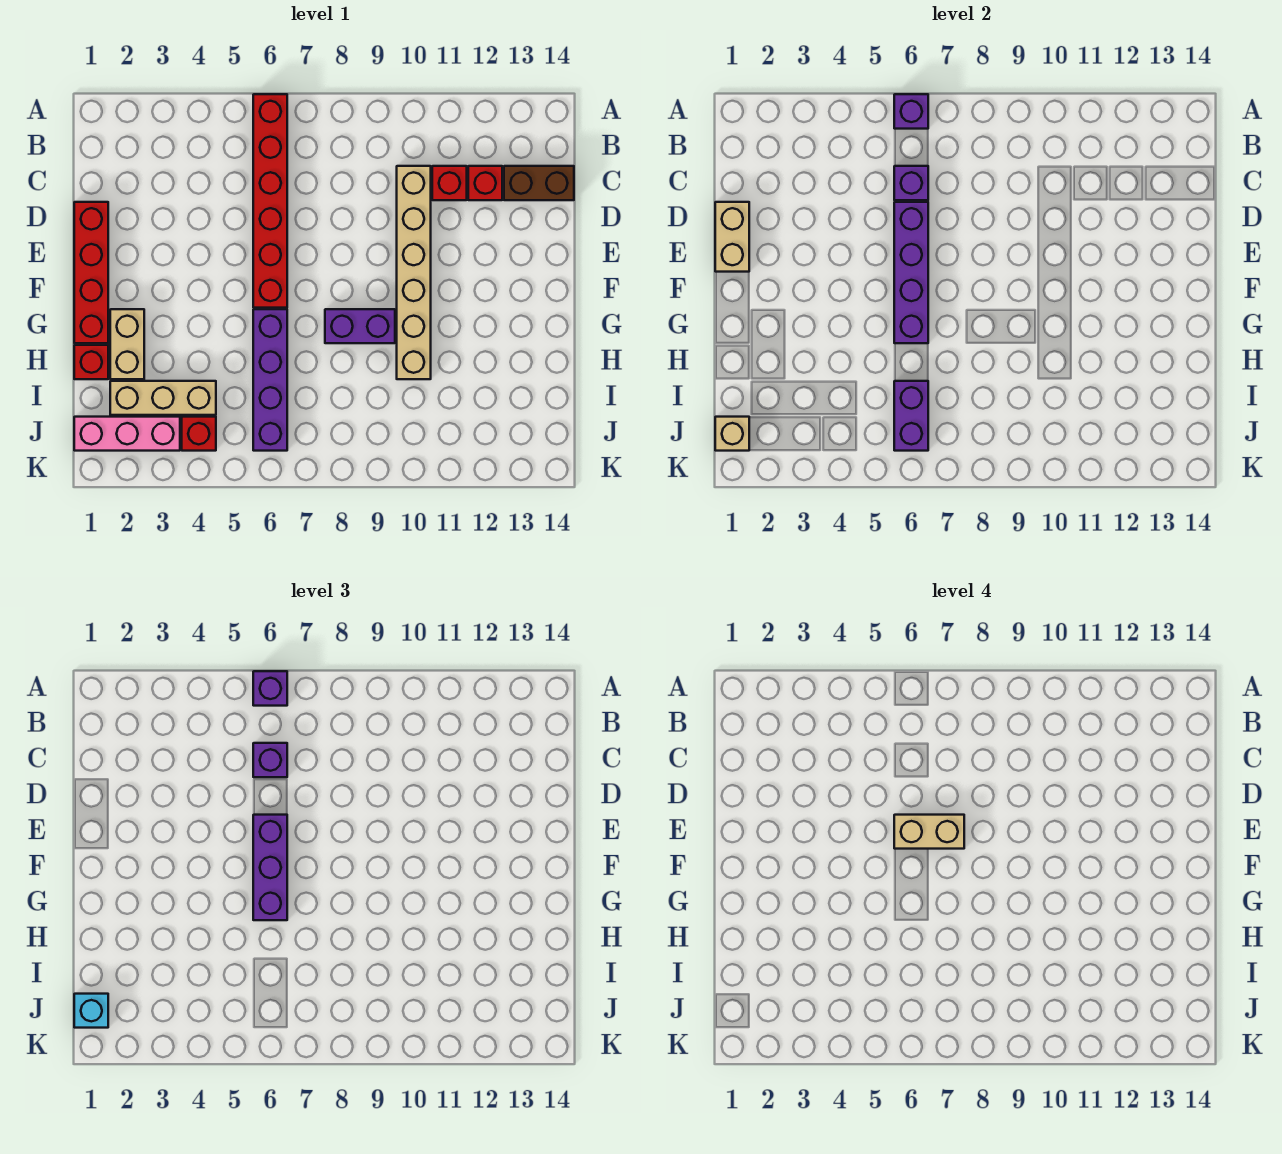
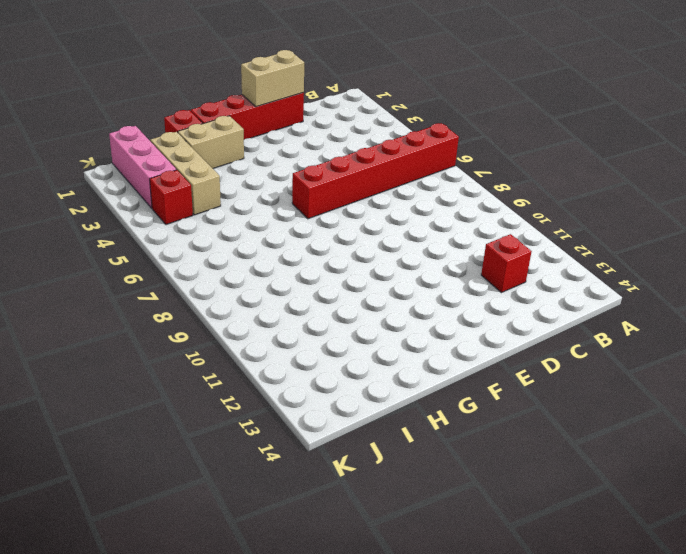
none -> tan brick C10:H10 level 1
none -> red brick C11 level 1
none -> brown brick C13:C14 level 1

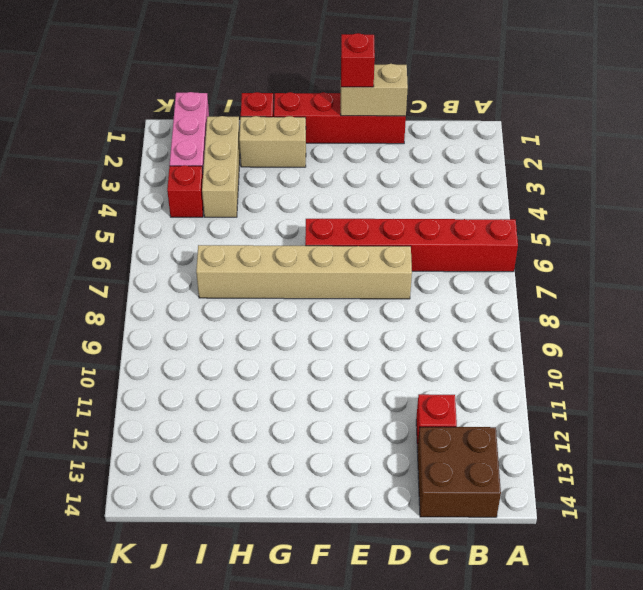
brown brick B13:C14 level 1 -> brown brick C13:C14 level 1
tan brick D7:I7 level 1 -> tan brick C10:H10 level 1
red brick E1 level 3 -> red brick C11 level 1
none -> purple brick G6:J6 level 1
none -> purple brick G8:G9 level 1
none -> purple brick A6 level 2

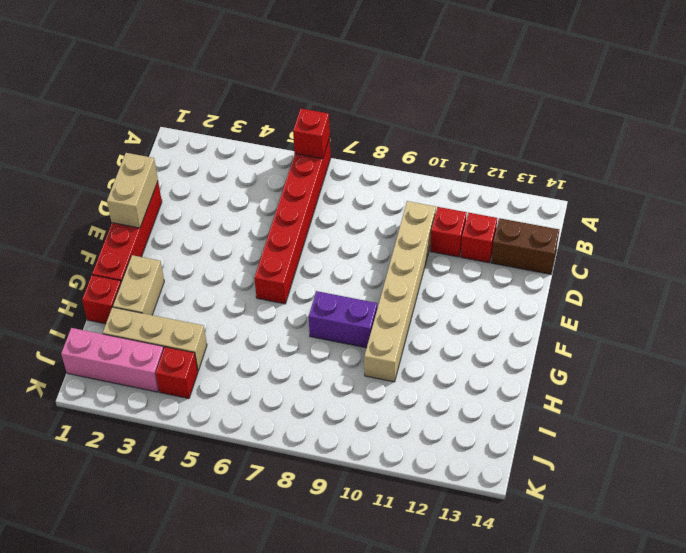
red brick A6 level 2 -> purple brick A6 level 2
none -> purple brick G6:J6 level 1
none -> purple brick C6 level 2
none -> purple brick D6:G6 level 2

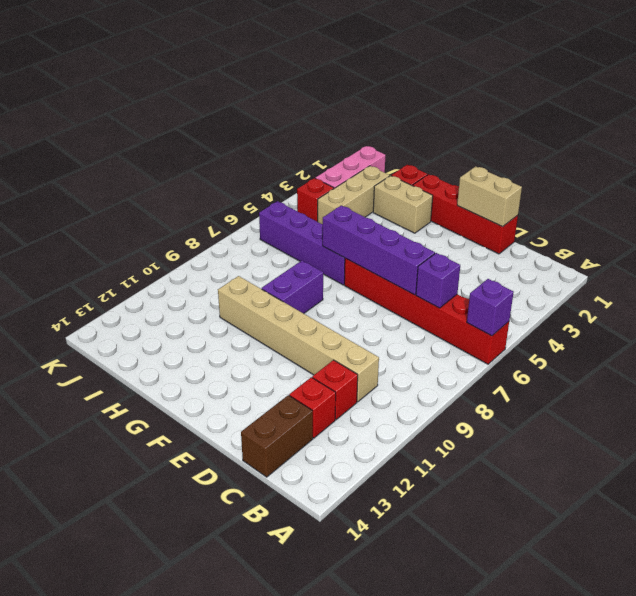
none -> purple brick I6:J6 level 2
none -> tan brick J1 level 2
none -> purple brick A6 level 3

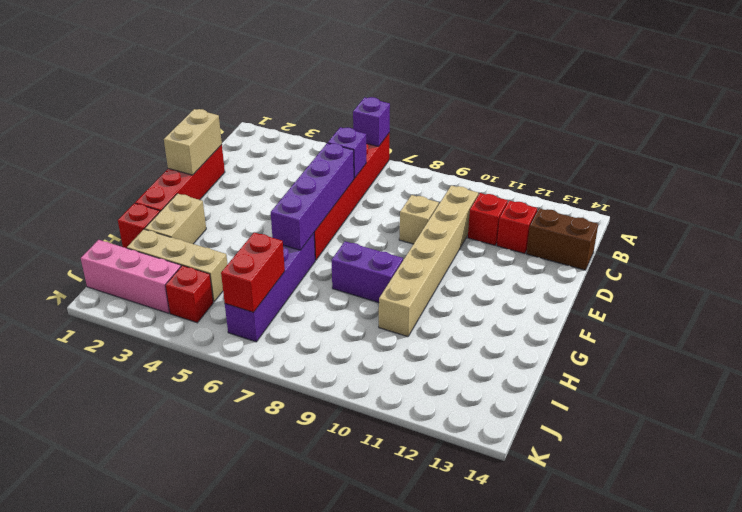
tan brick D9 level 1 -> tan brick J1 level 2
red brick I6:J6 level 2 -> purple brick I6:J6 level 2
none -> purple brick A6 level 3
none -> purple brick C6 level 3
none -> purple brick E6:G6 level 3

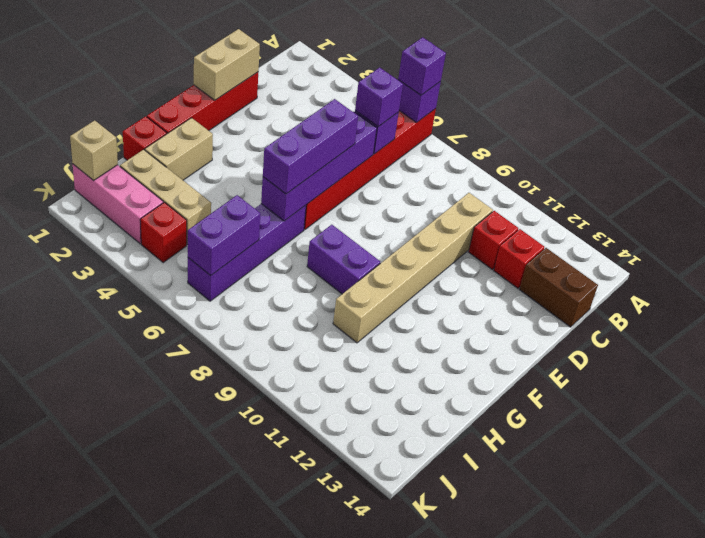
none -> cyan brick J1 level 3
none -> tan brick E6:E7 level 4

